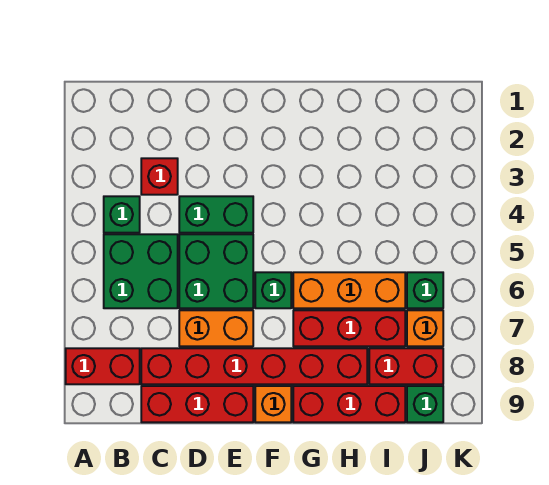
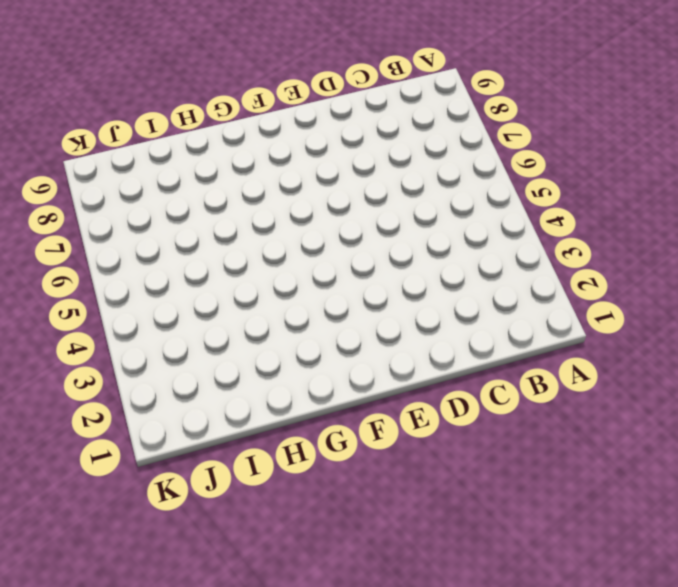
none -> red brick A8:B8 level 1
none -> green brick B4 level 1
none -> green brick B5:C6 level 1

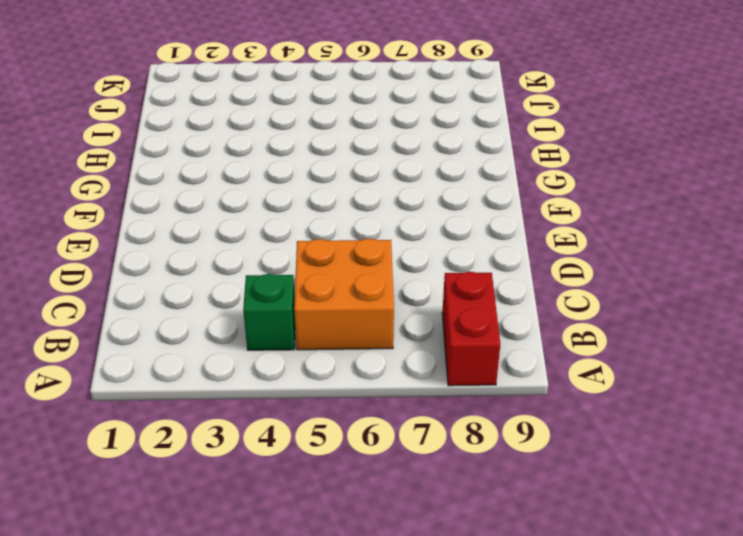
orange brick B5:C6 level 1 -> green brick B5:C6 level 1
none -> red brick C3 level 1
none -> red brick C8:H8 level 1
none -> red brick C9:E9 level 1

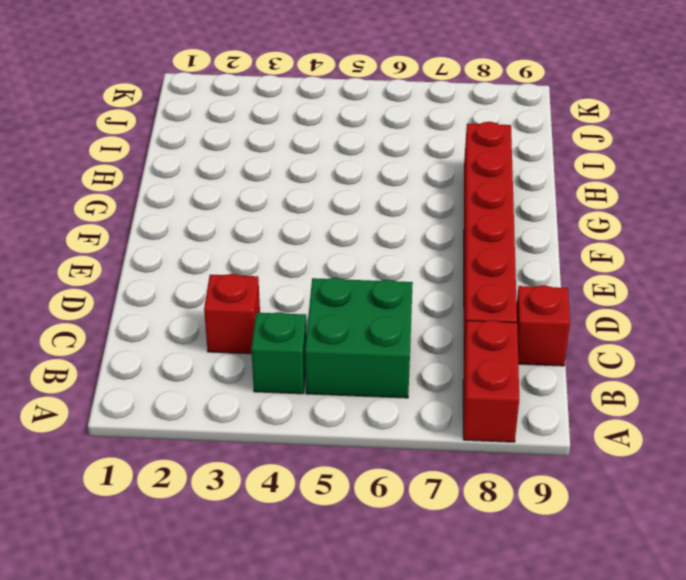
red brick C9 level 1 -> red brick C9:E9 level 1
none -> green brick D4:E4 level 1
none -> green brick D5:E6 level 1
none -> orange brick D7:E7 level 1

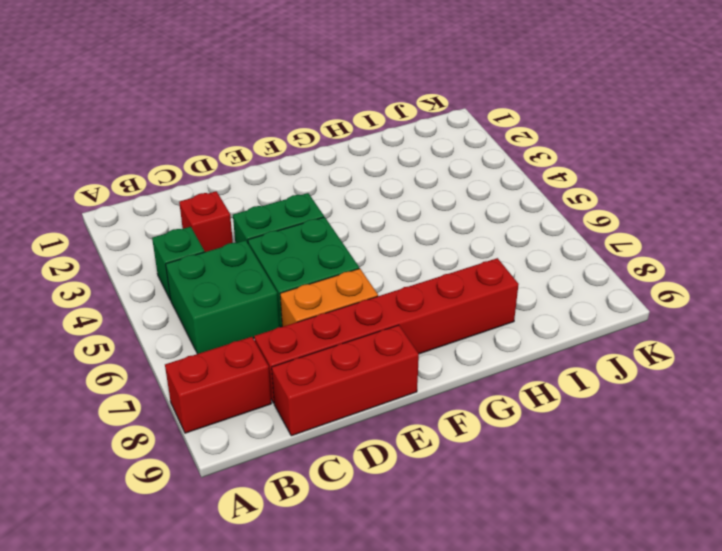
none -> green brick F6 level 1
none -> orange brick F9 level 1
none -> orange brick G6:I6 level 1

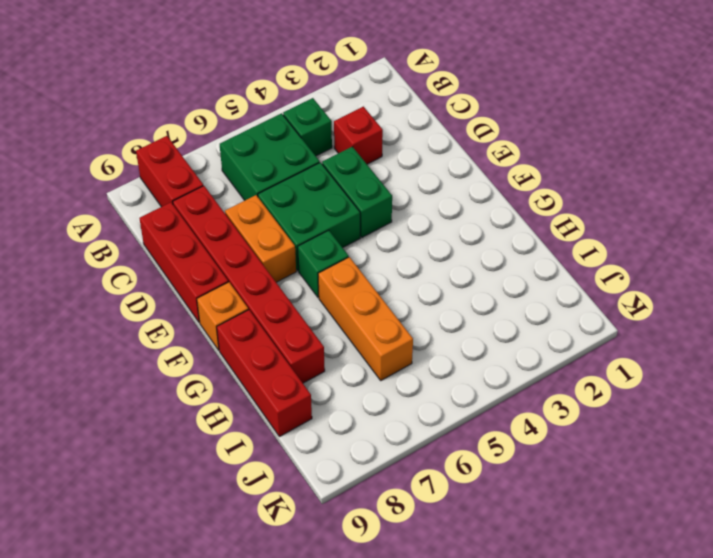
none -> red brick G7:I7 level 1
none -> red brick I8:J8 level 1
none -> green brick J6 level 1

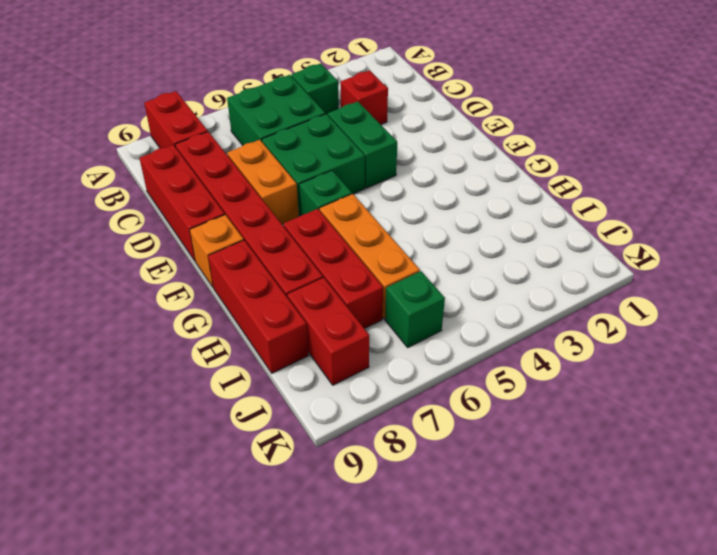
none -> orange brick J7 level 1
none -> green brick J9 level 1

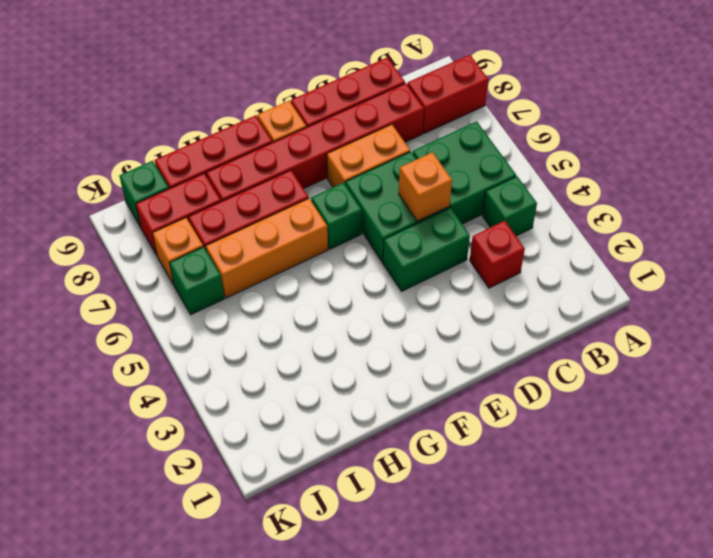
orange brick D5 level 2 -> none

